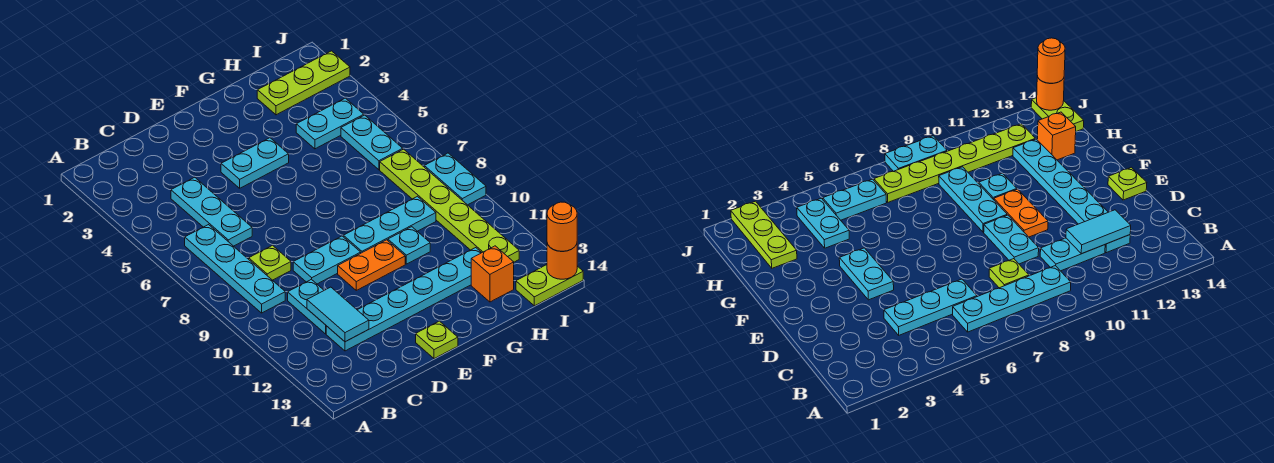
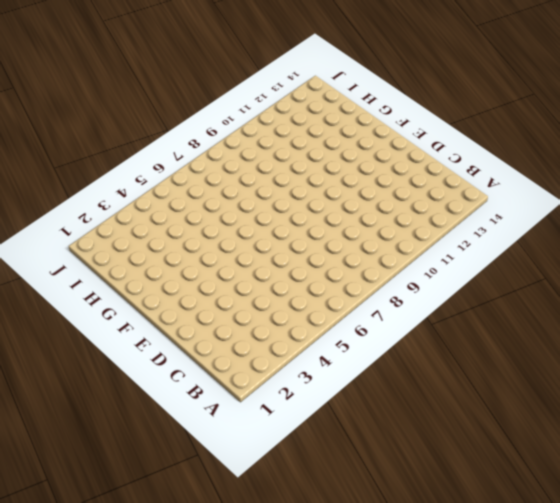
none -> cyan plate B6:B9 level 1
none -> cyan plate C4:C6 level 1
none -> lime plate C8 level 1

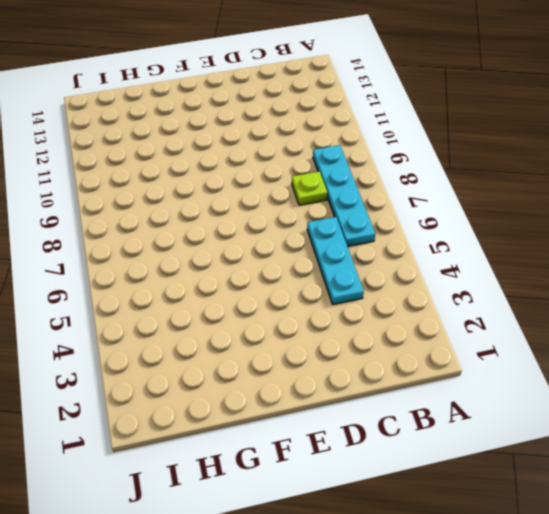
none -> cyan plate C10:C11 level 1
none -> cyan plate C12:H12 level 1
none -> cyan plate D9:E9 level 1

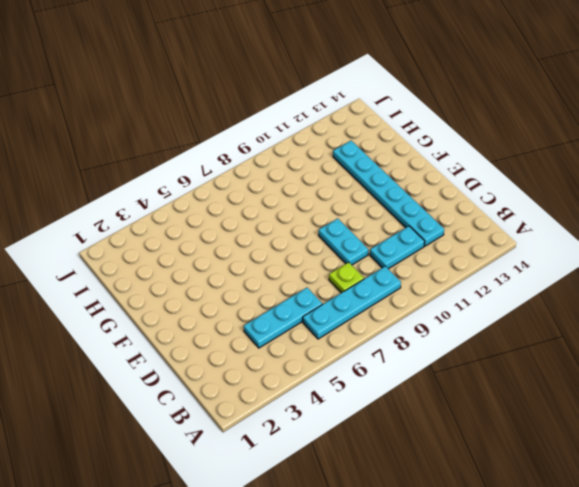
none -> cyan plate E4:F4 level 1
none -> orange plate E10:F10 level 1
none -> lime plate E14 level 1

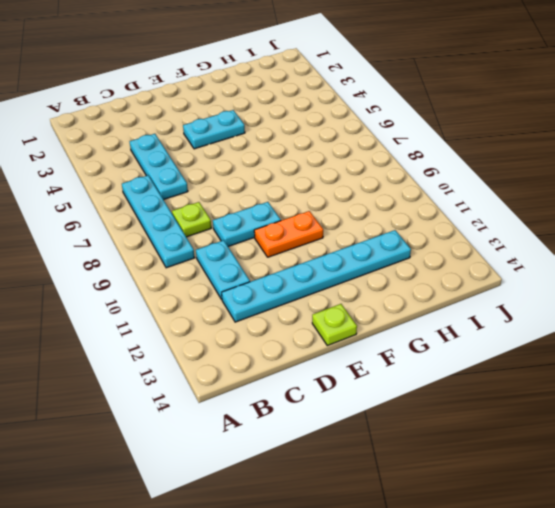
none -> cyan plate F9:H9 level 1
none -> cyan plate G10 level 1
none -> lime plate H2:J2 level 1

